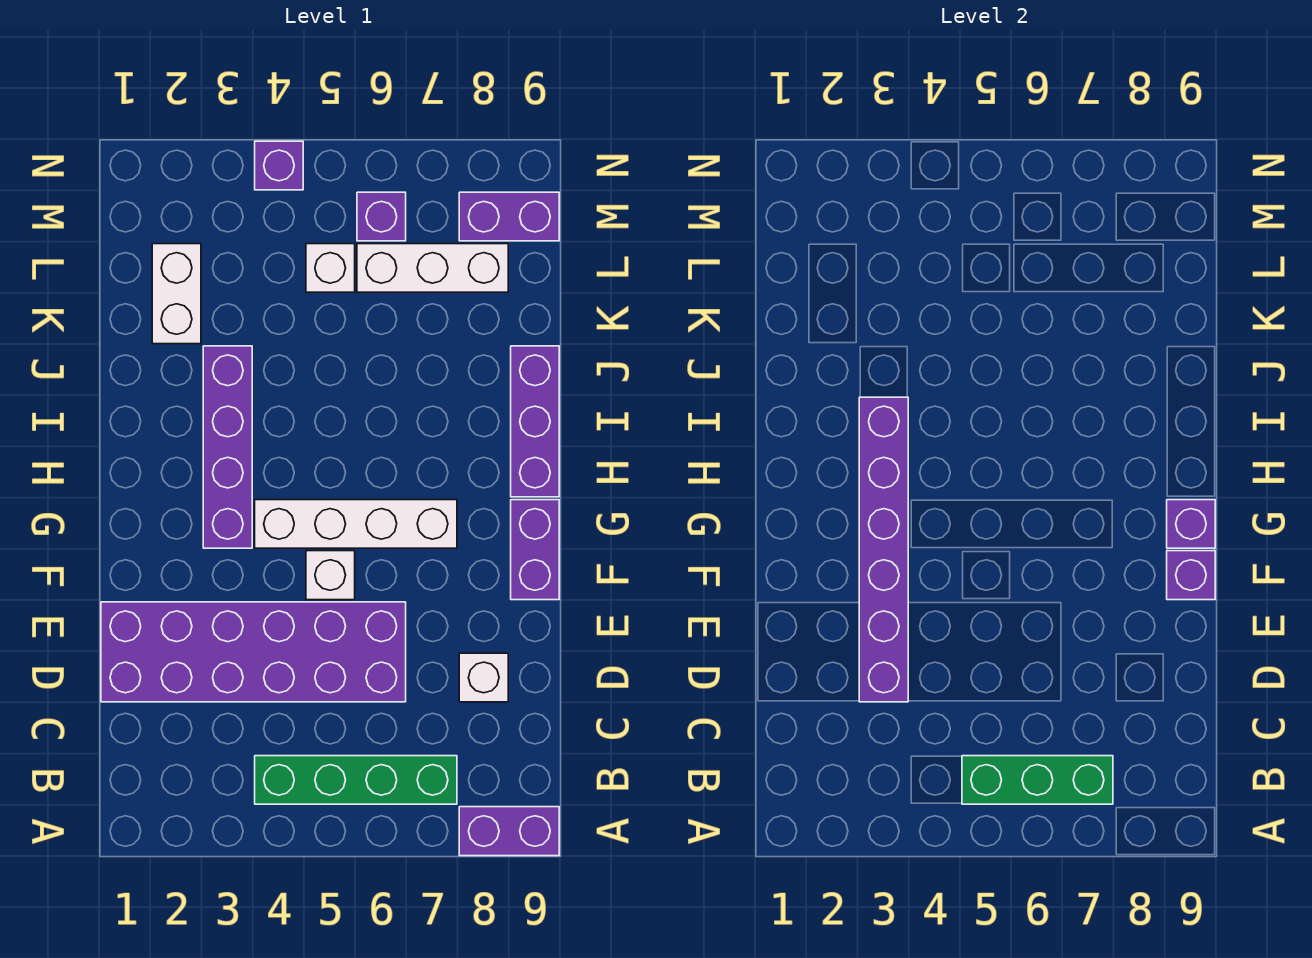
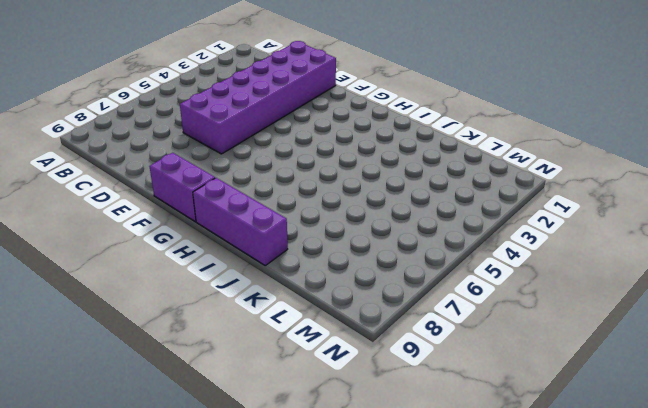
none -> purple brick A8:A9 level 1
none -> green brick B4:B7 level 1
none -> white brick D8 level 1

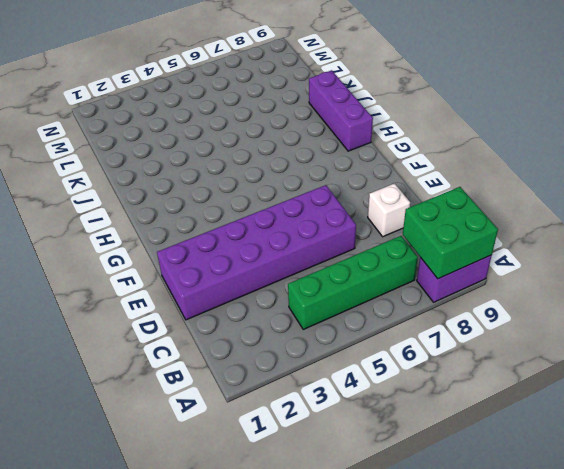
green brick A8:B9 level 2 -> none
none -> white brick F5 level 1
none -> purple brick F9:G9 level 1
none -> purple brick G3:J3 level 1

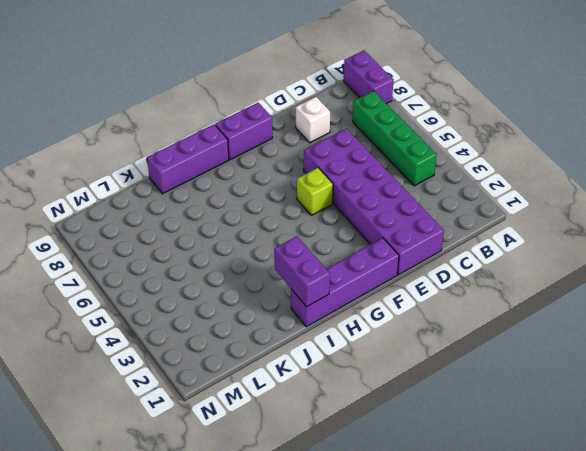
purple brick F1:I1 level 1 -> purple brick G3:J3 level 1
lime brick F5 level 1 -> white brick F5 level 1
purple brick I1:I2 level 2 -> purple brick M8:M9 level 1
none -> white brick G4:G7 level 1
none -> white brick K2:L2 level 1
none -> white brick L5 level 1

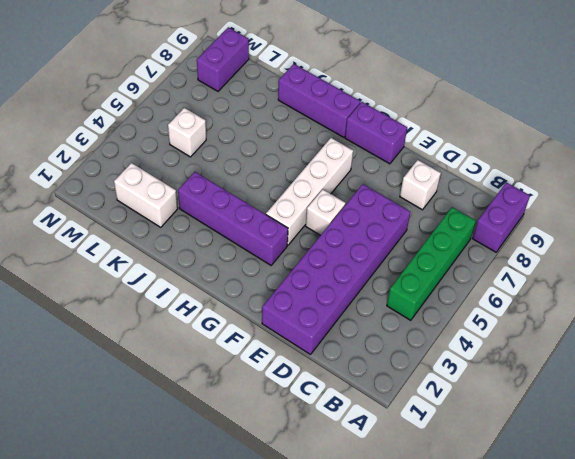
none -> white brick L6:L8 level 1
none -> purple brick M6 level 1
none -> purple brick N4 level 1

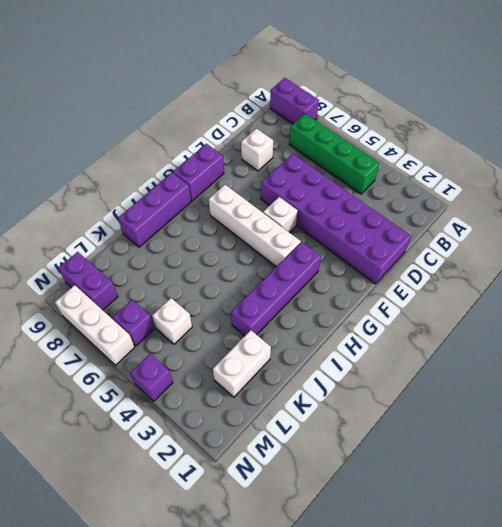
white brick N6:N8 level 1 -> white brick L6:L8 level 1
none -> green brick B5:B7 level 2
none -> purple brick D3:I3 level 2
none -> purple brick F9 level 2

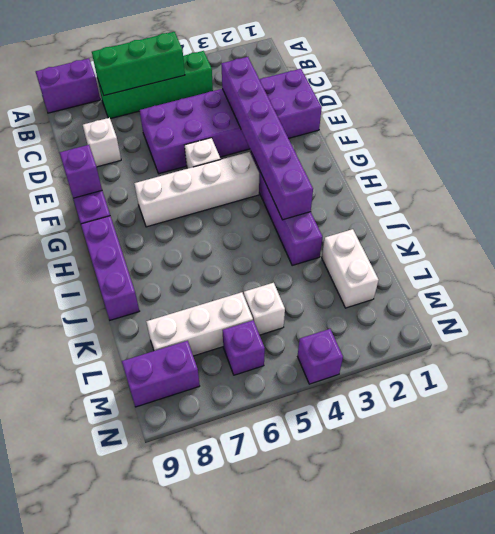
none -> purple brick G9 level 2

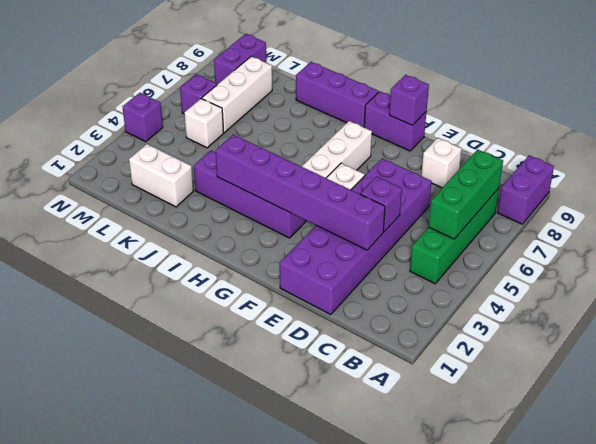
purple brick D4 level 2 -> purple brick G9 level 2

